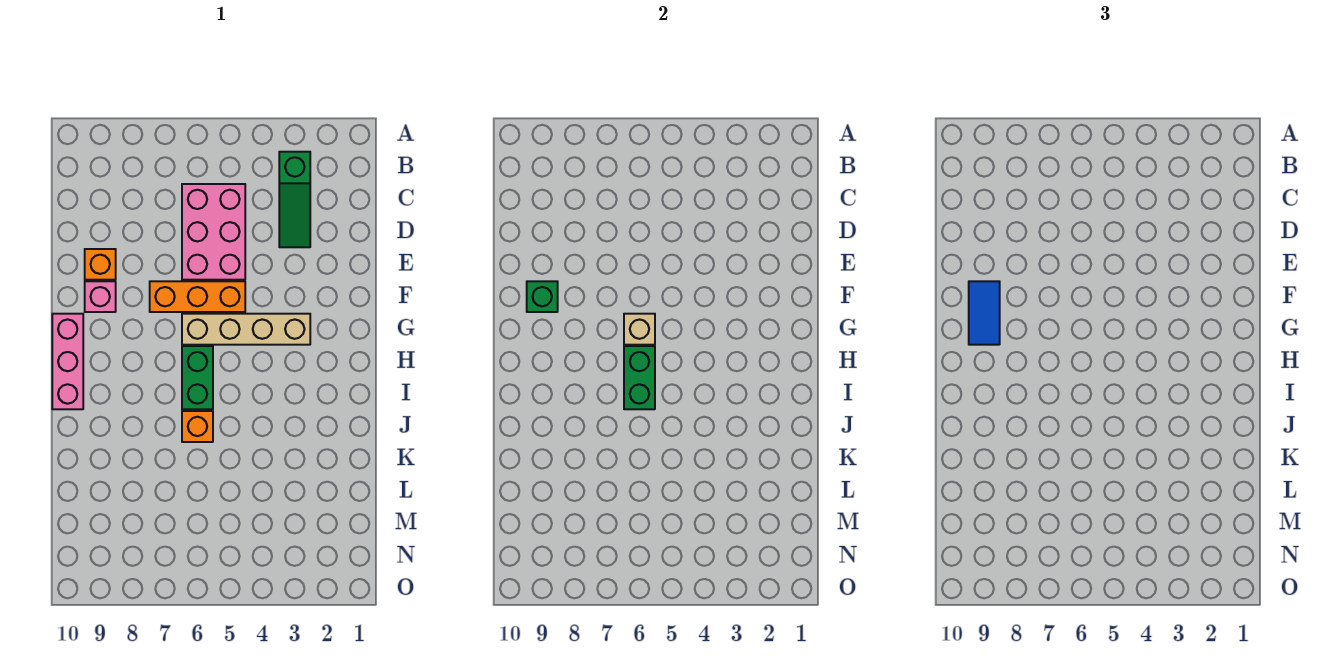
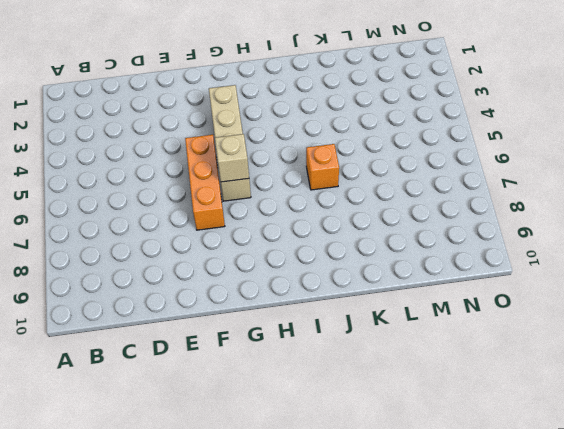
none -> green slope B3:D3 level 1 top B
none -> pink brick C5:E6 level 1
none -> orange brick E9 level 1

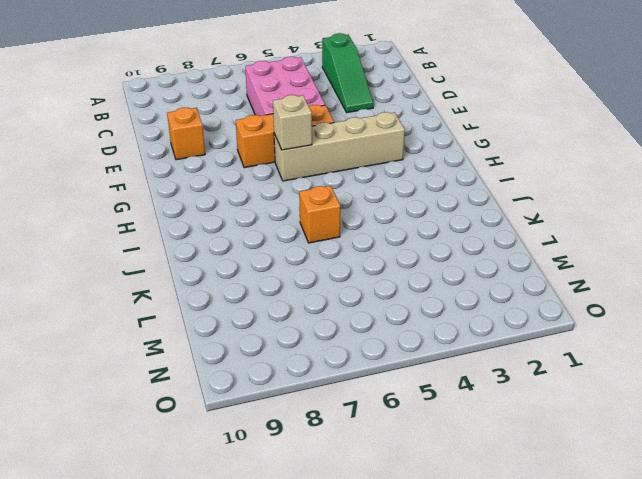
none -> pink brick F9 level 1
none -> pink brick G10:I10 level 1
none -> green brick H6:I6 level 1

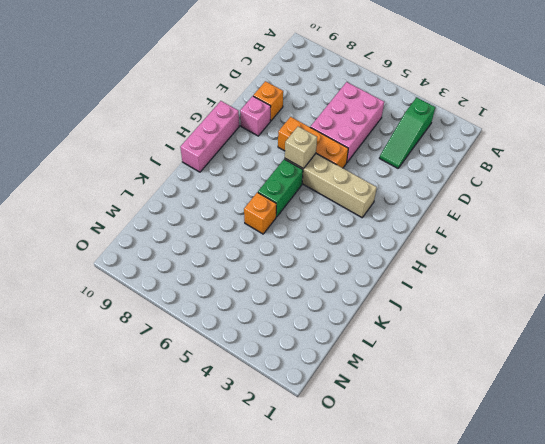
none -> green brick F9 level 2
none -> green brick H6:I6 level 2
none -> blue tile F9:G9 level 3

